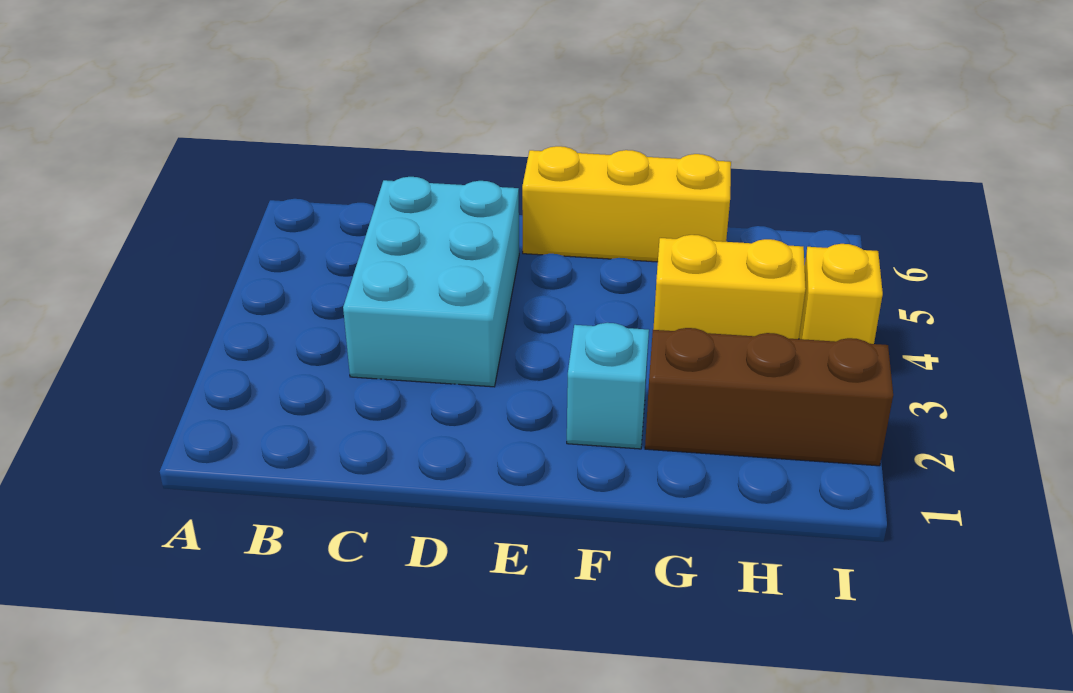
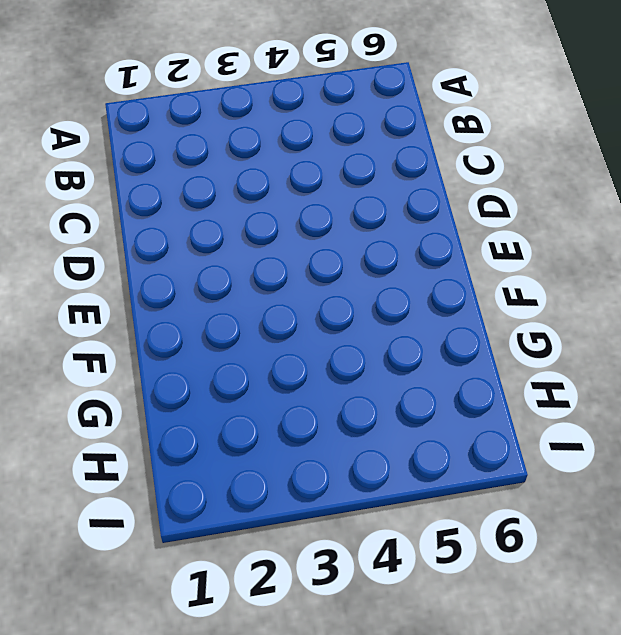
none -> cyan brick C3:D5 level 1
none -> yellow brick E6:G6 level 1

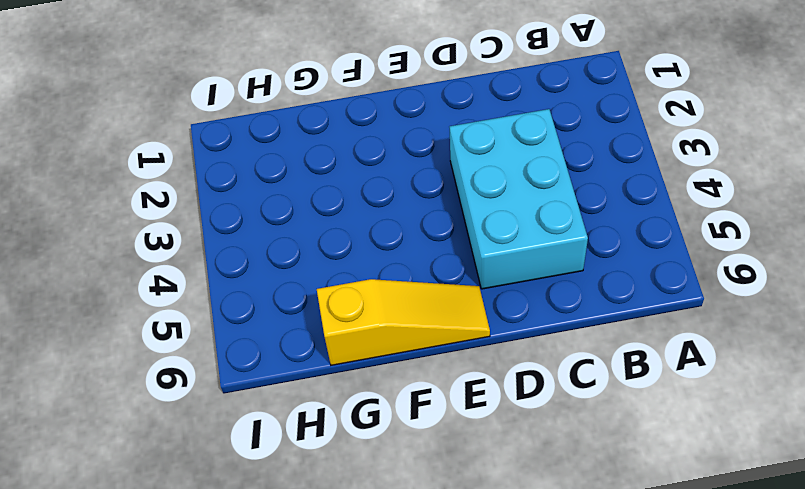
yellow slope E6:G6 level 1 top G -> yellow brick E6:G6 level 1
none -> cyan brick F2 level 1
none -> brown brick G2:I2 level 1

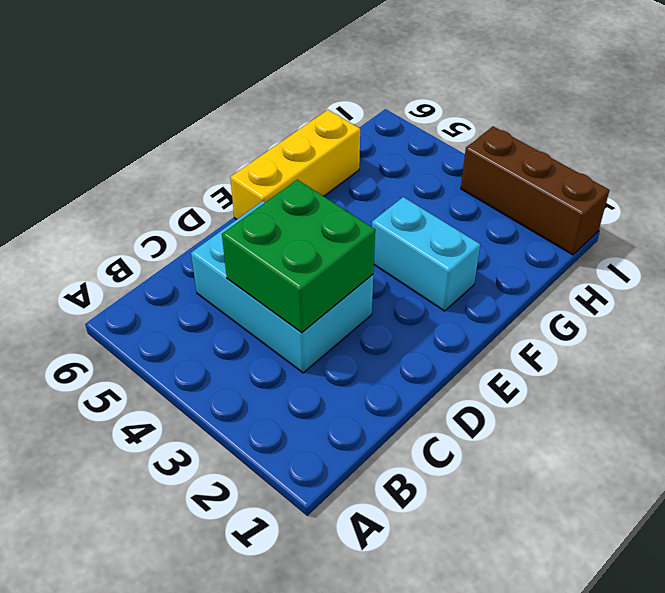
green brick C3:D4 level 2 -> none
cyan brick F2:F3 level 1 -> cyan brick F2 level 1
brown brick I1:I3 level 1 -> brown brick G2:I2 level 1
none -> yellow brick G4:H4 level 1
none -> yellow brick I4 level 1

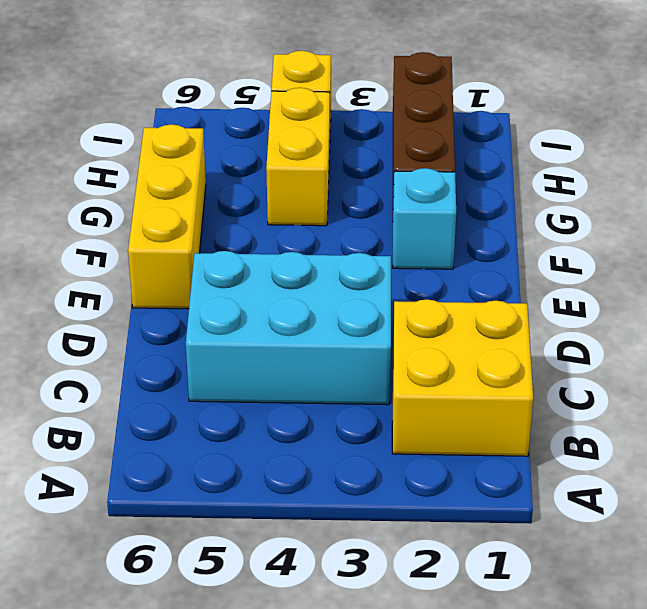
yellow brick B1:C2 level 1 -> none

